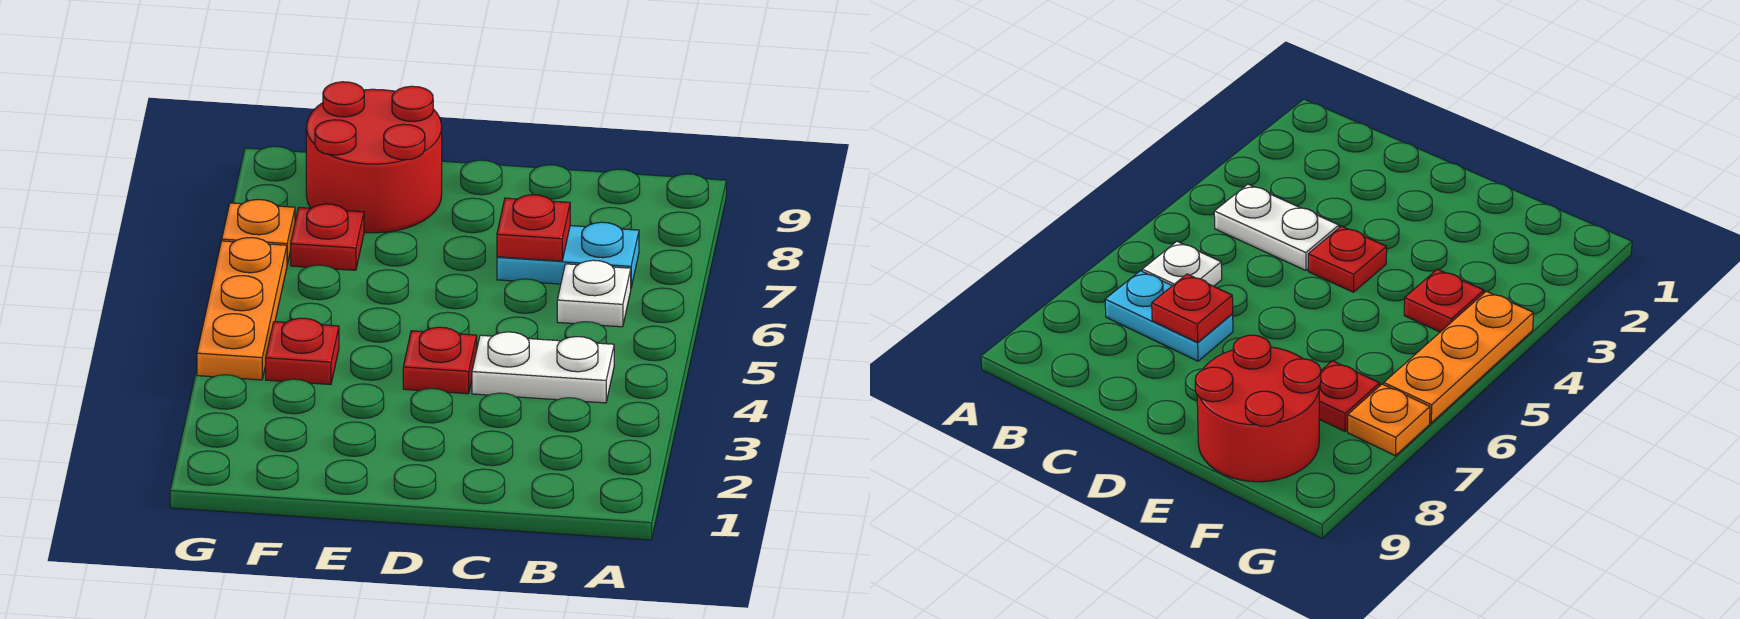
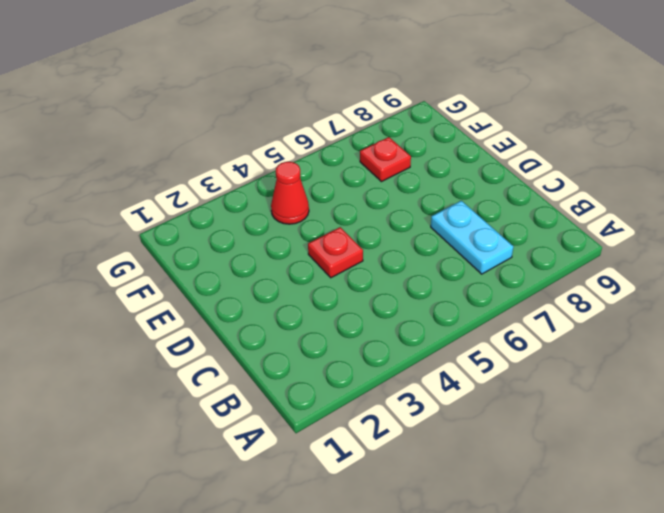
red cone F4 level 1 -> red plate F4 level 1
none -> white plate B4:C4 level 1
none -> white plate B6 level 1

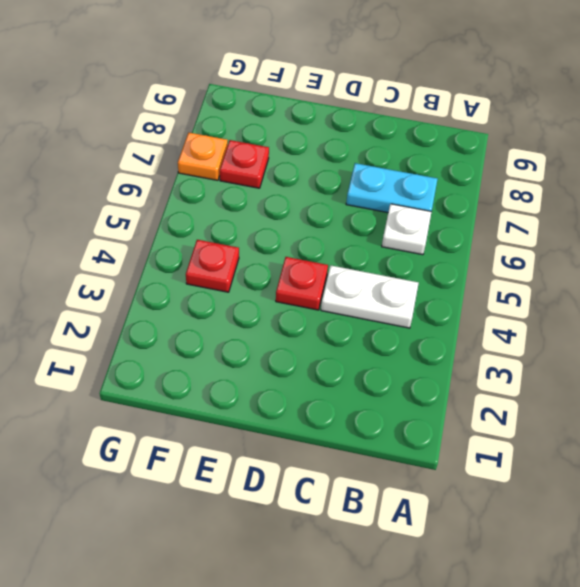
none -> red round brick E8:F9 level 1
none -> orange plate G4:G6 level 1

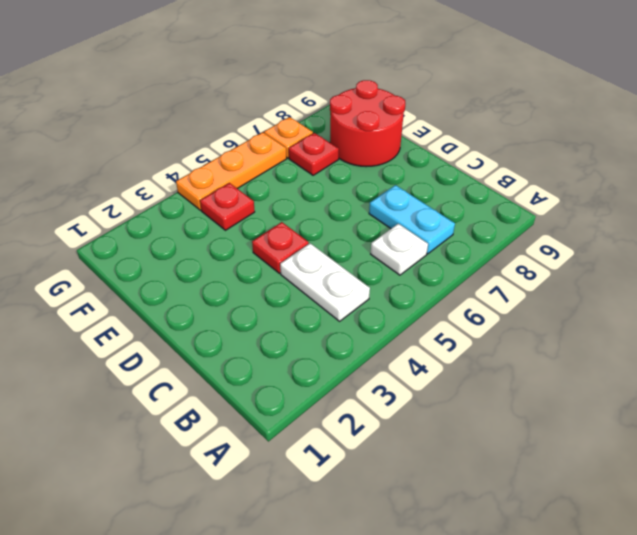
none -> red plate C7 level 2

